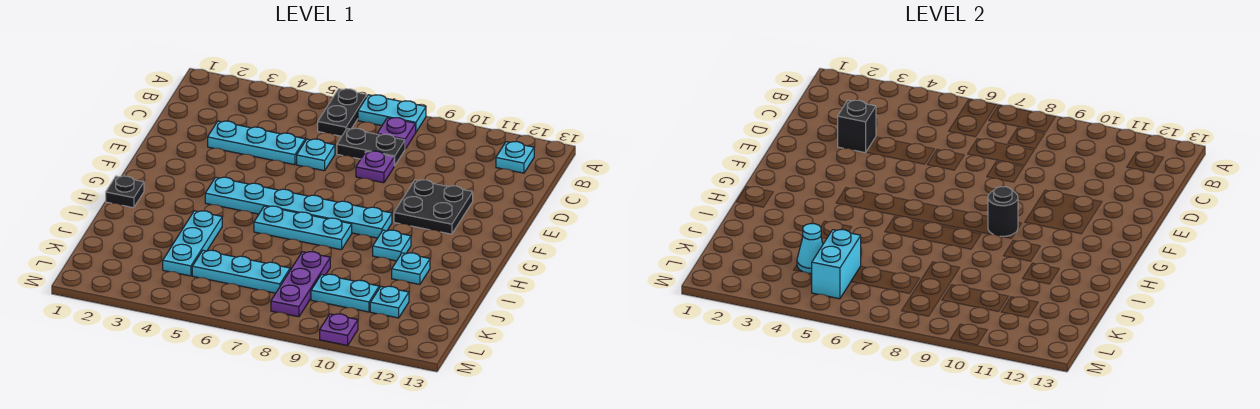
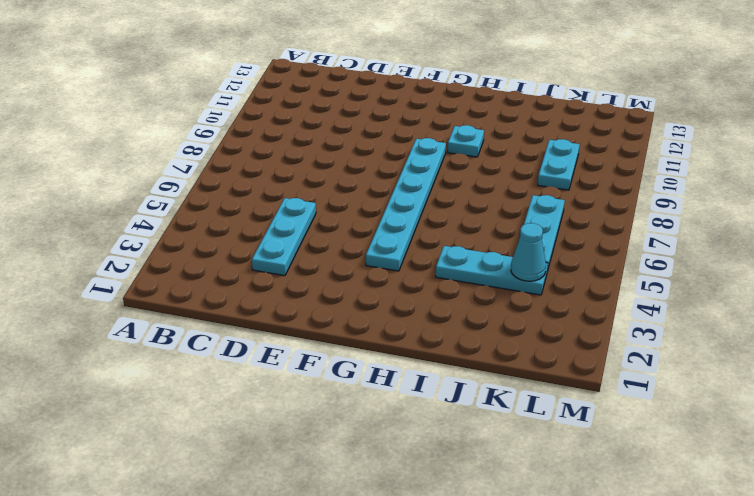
none -> black plate A6:B6 level 1
none -> cyan plate A7:A8 level 1
none -> purple plate B8 level 1

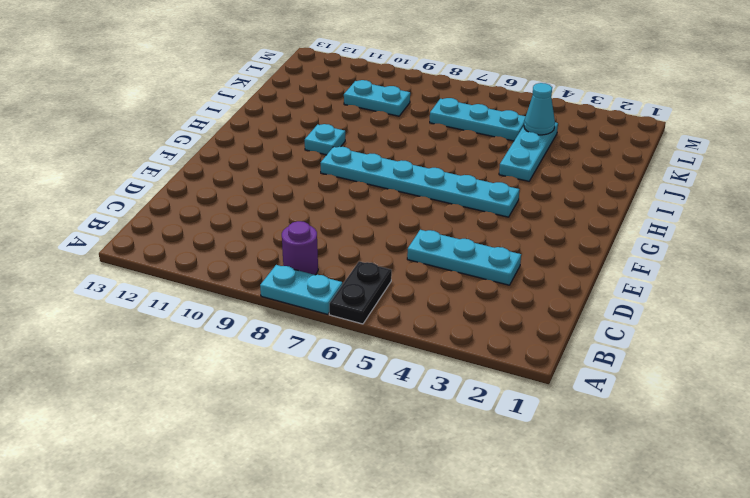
purple round brick B8 level 1 -> purple plate B8 level 1
none -> cyan plate B12 level 1
none -> black plate C7:C8 level 1
none -> cyan plate D6 level 1

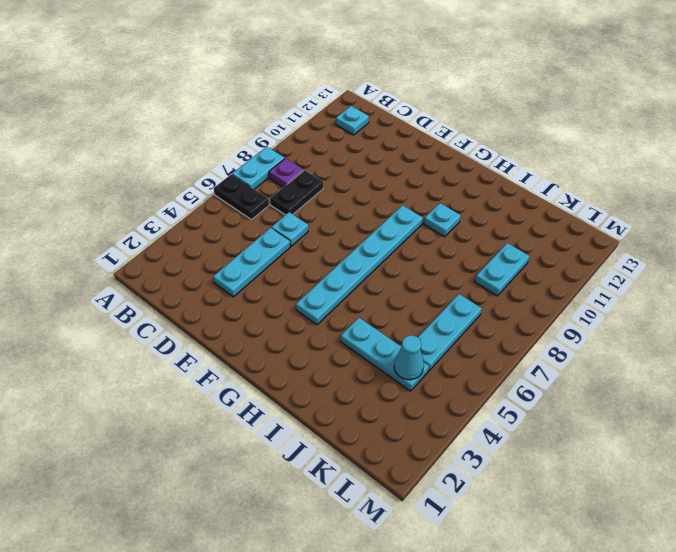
none -> purple plate D8 level 1
none -> black plate E10:F11 level 1
none -> black plate H1 level 1

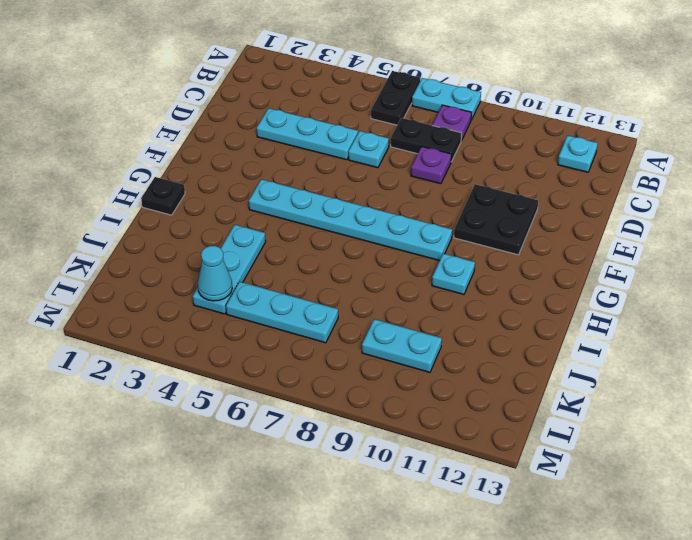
none -> cyan plate H6:H8 level 1
none -> cyan plate I11 level 1
none -> purple plate J8:L8 level 1

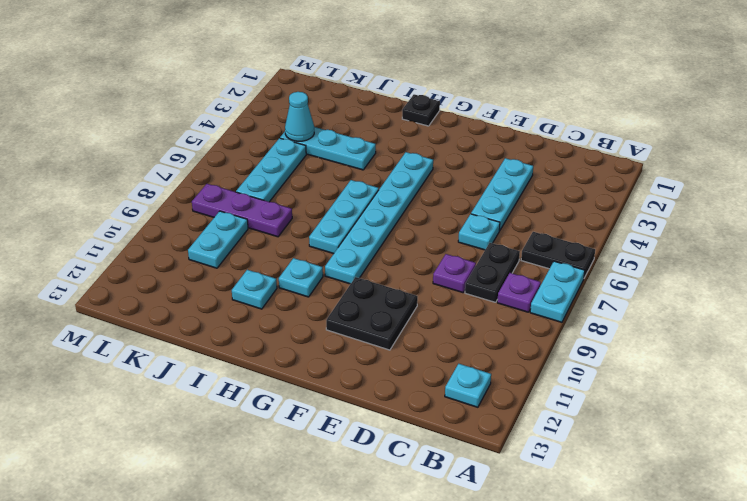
none -> cyan plate K11 level 1
none -> purple plate M10 level 1
none -> black brick D3 level 2

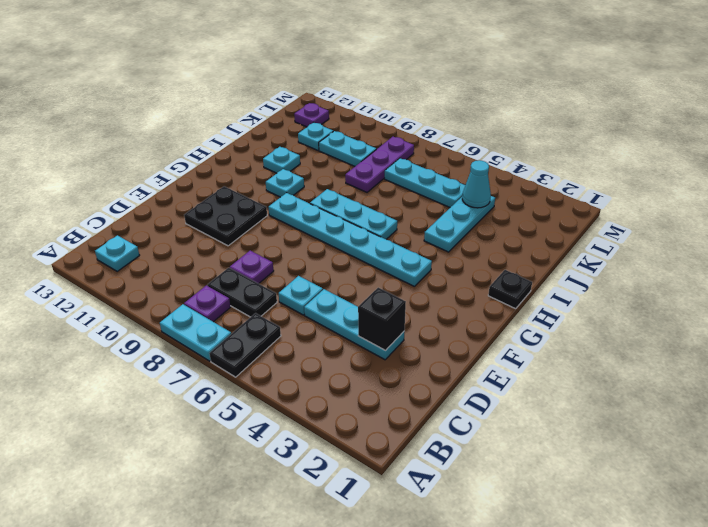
purple plate L12 level 1 -> purple plate M10 level 1
none -> black round brick G9 level 2
none -> cyan brick K5:L5 level 2

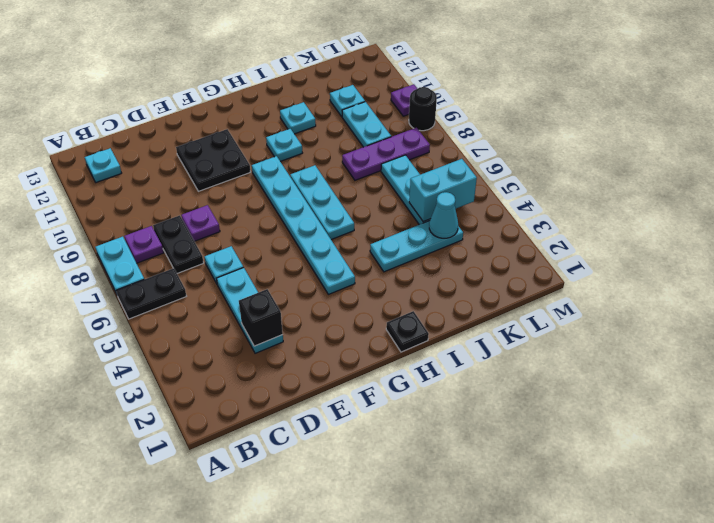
black round brick M9 level 1 -> black round brick G9 level 2

